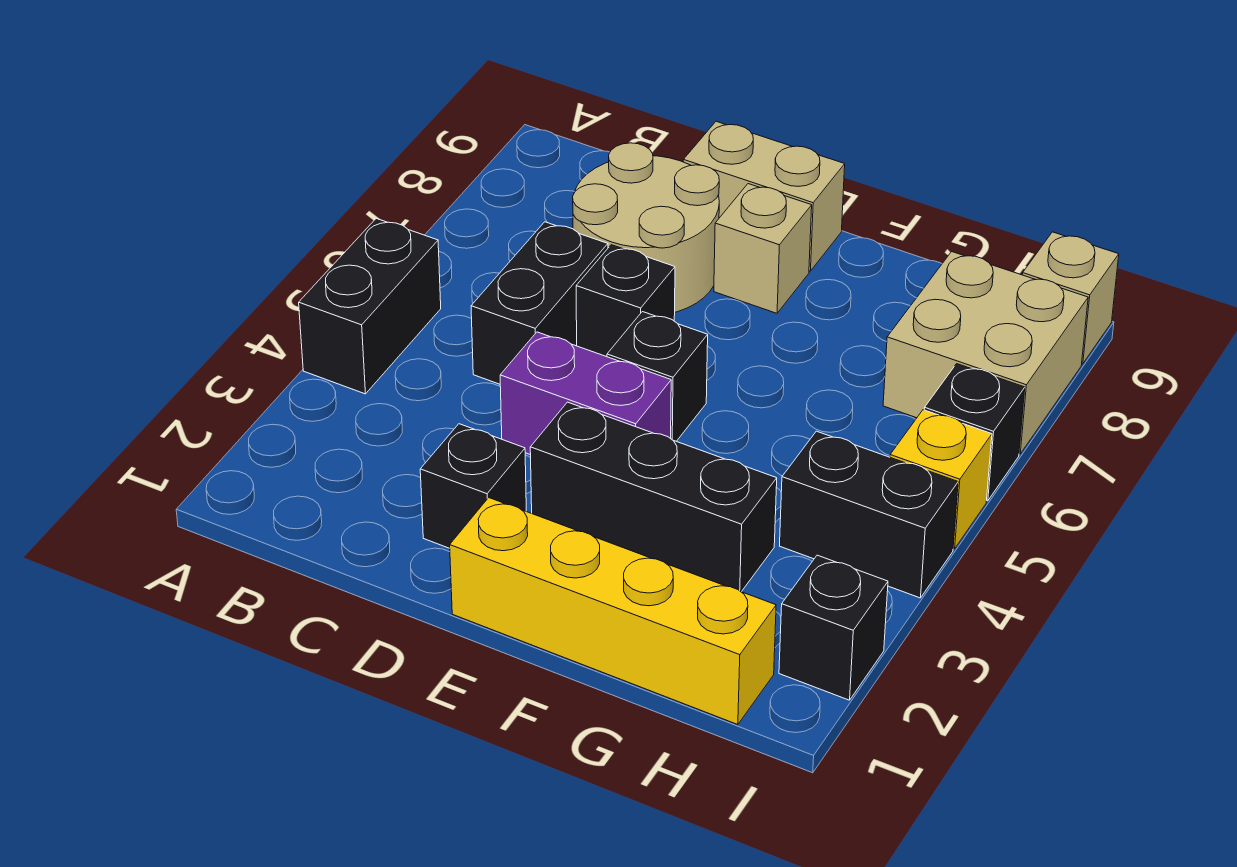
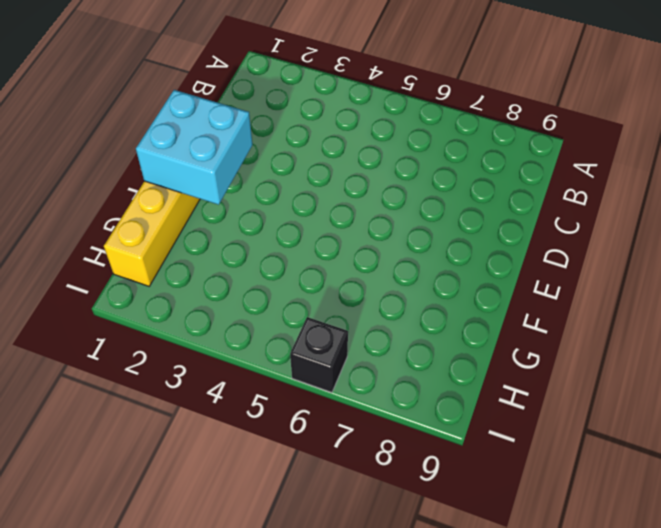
cyan brick E1:F2 level 2 -> none
none -> black brick A4:A5 level 1
none -> black brick C5:C6 level 1
none -> tan round brick C7:D8 level 1

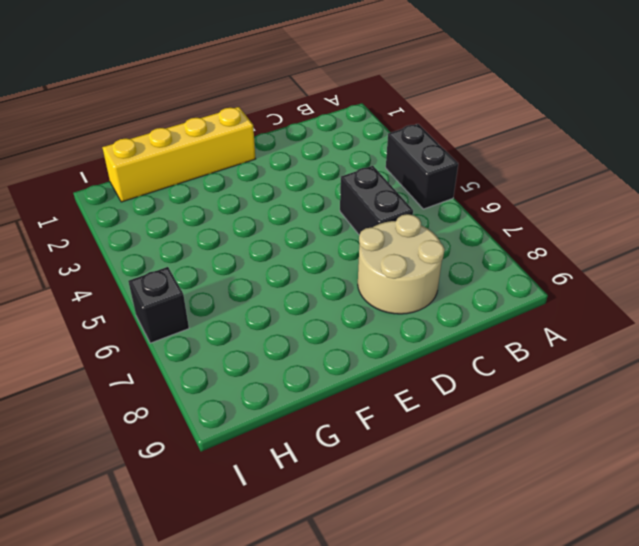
none -> black brick D2 level 1
none -> purple brick D4:E4 level 1
none -> black brick D6 level 1

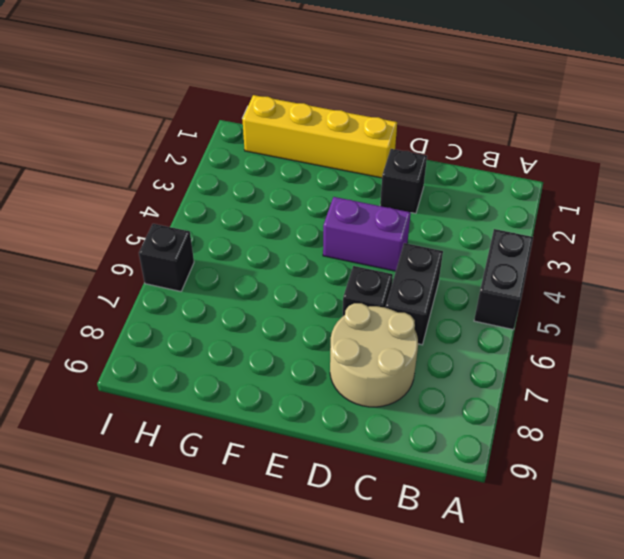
none -> tan brick D9:E9 level 1
none -> black brick E3:G3 level 1
none -> black brick E5 level 1

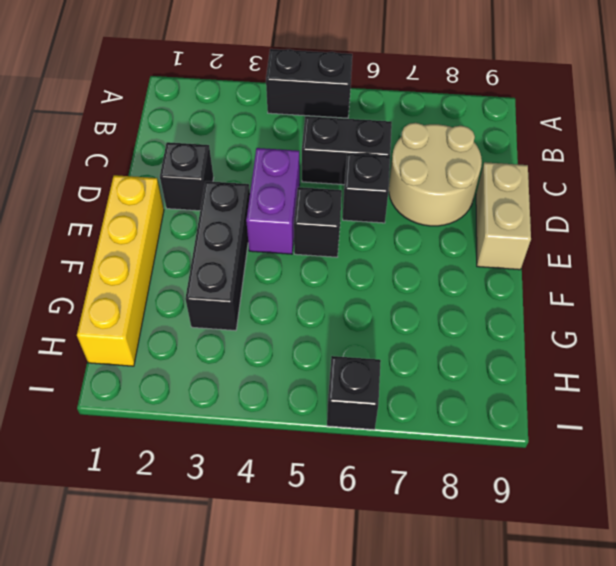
none -> tan brick E8 level 1
none -> black brick H4:I4 level 1
none -> tan brick H7:I8 level 1

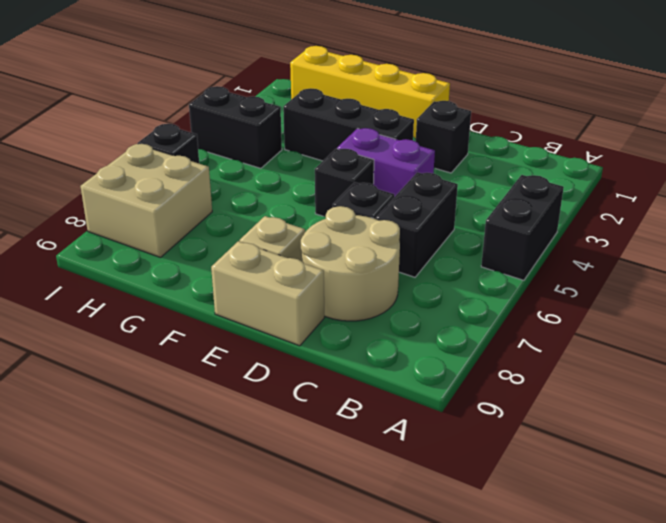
none -> black brick I2 level 1
none -> yellow brick I5 level 1
none -> tan brick I9 level 1

